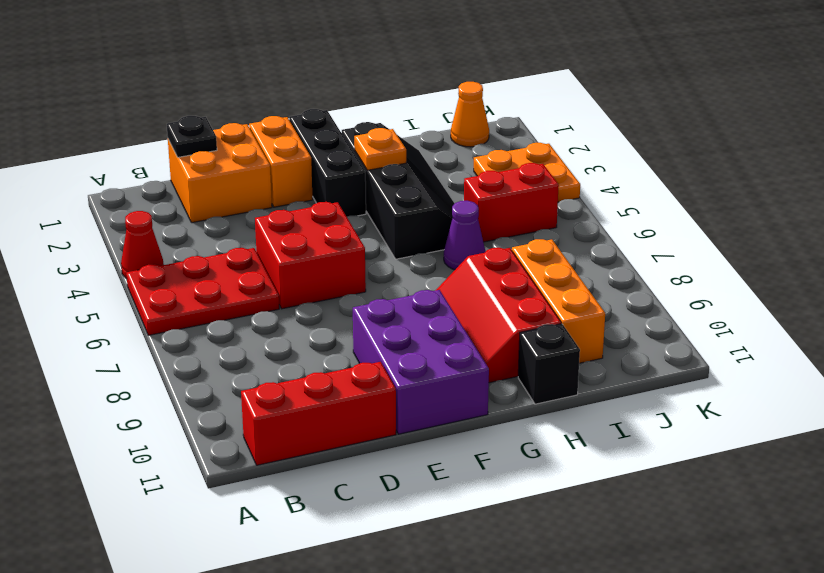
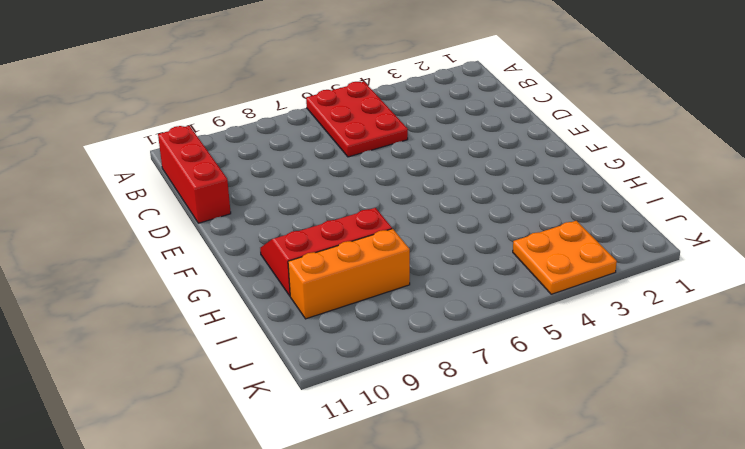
none -> red cone A4 level 1
none -> orange brick C1:D2 level 1
none -> red brick D5:E6 level 1

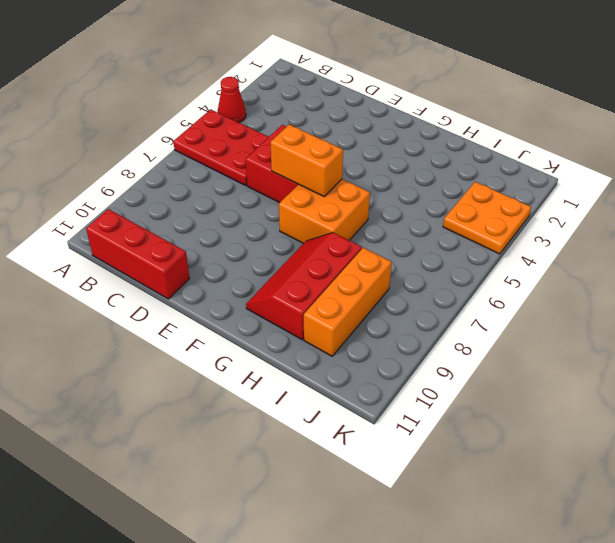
orange brick E6:F6 level 2 -> orange brick E1:E2 level 1
orange brick F6:G7 level 1 -> orange brick C1:D2 level 1
none -> purple brick E9:F11 level 1
none -> black brick F1:F3 level 1
none -> black slope G2:H5 level 1 top G

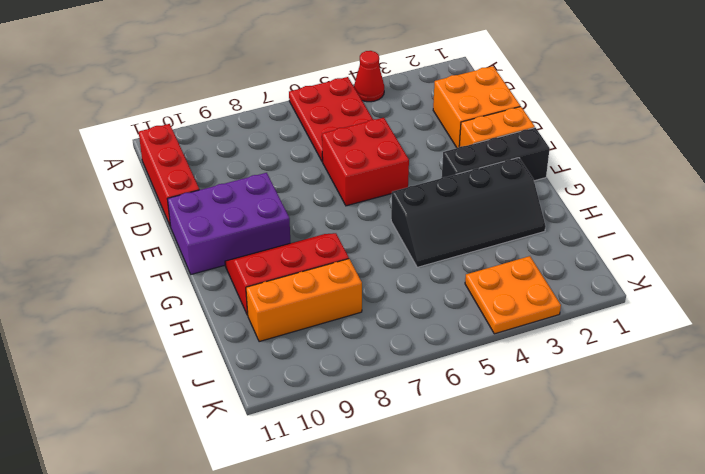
none -> purple cone H6 level 1
none -> black brick H11 level 1
none -> red brick I5:J5 level 1

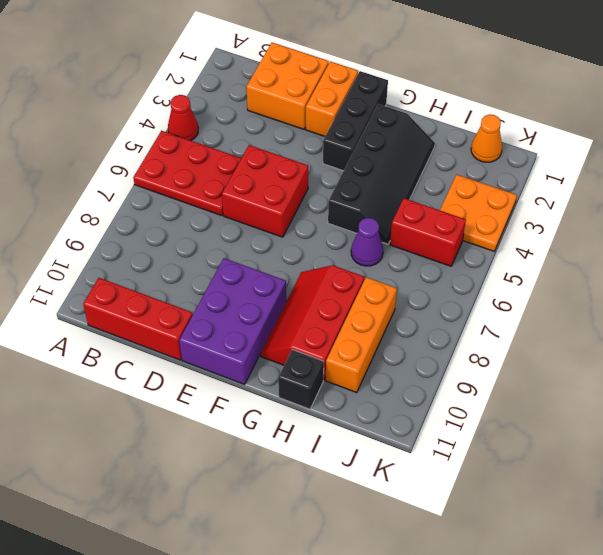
none -> black plate C1 level 2
none -> orange plate G3 level 2

